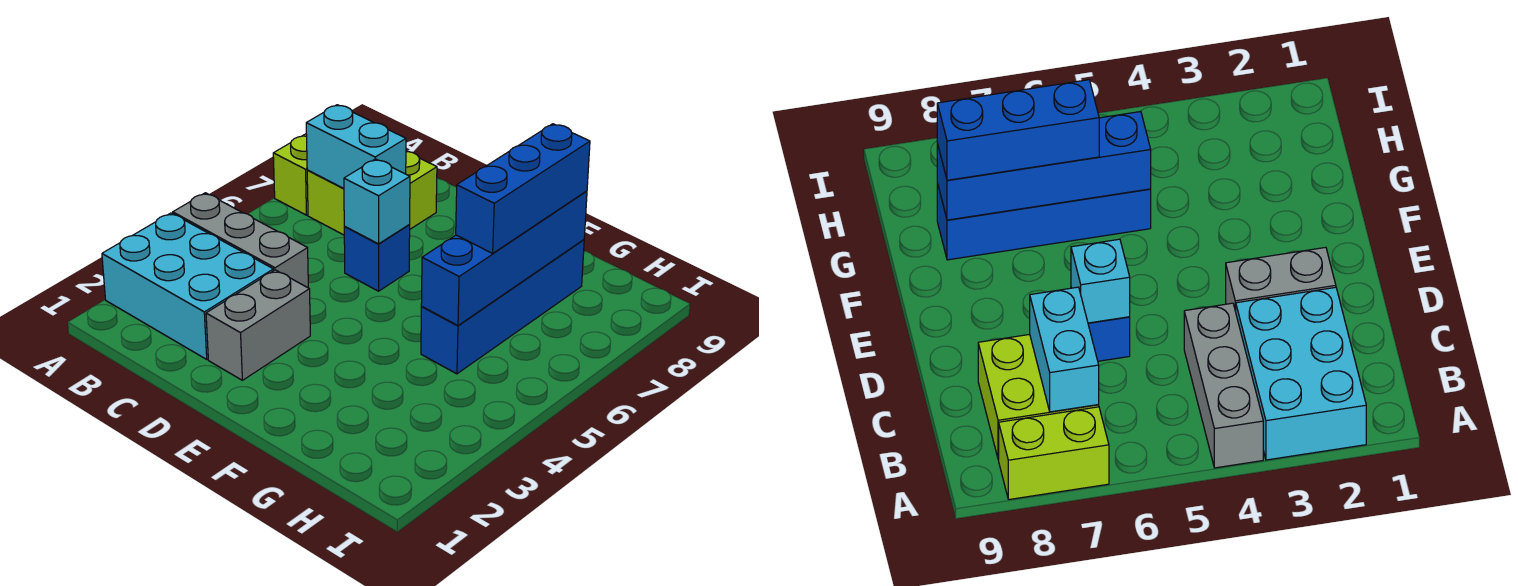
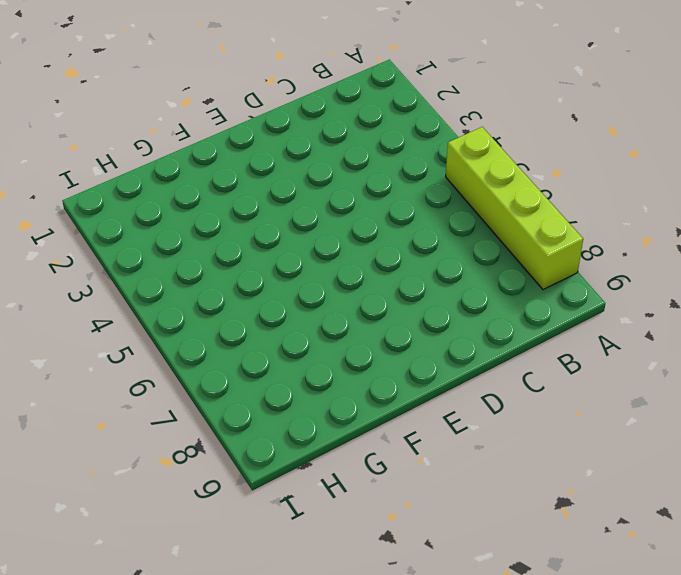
lime brick A5:A8 level 1 -> lime brick A7:A8 level 1
none -> cyan brick A2:C3 level 1
none -> grey brick A4:C4 level 1

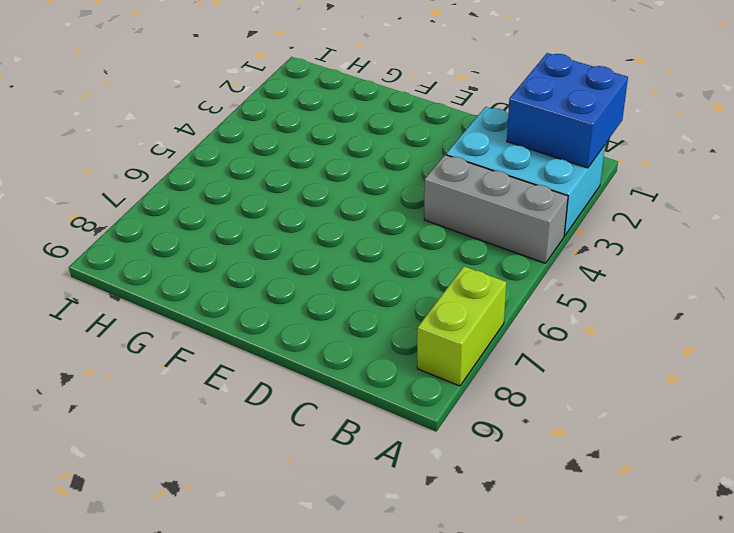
blue brick A1:B2 level 2 -> none
none -> lime brick B7:C8 level 1
none -> grey brick D2:D3 level 1

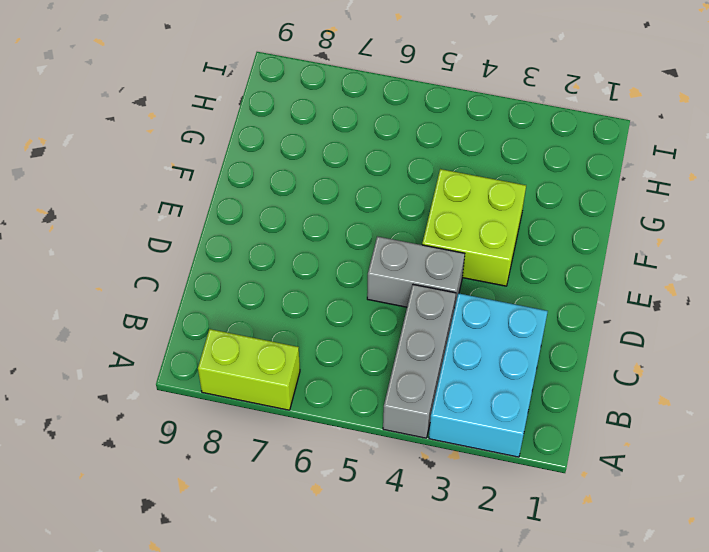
grey brick D4:D5 level 1 -> grey brick D2:D3 level 1
lime brick E3:F4 level 1 -> lime brick B7:C8 level 1
none -> blue brick D6 level 1
none -> blue brick G5:G8 level 1

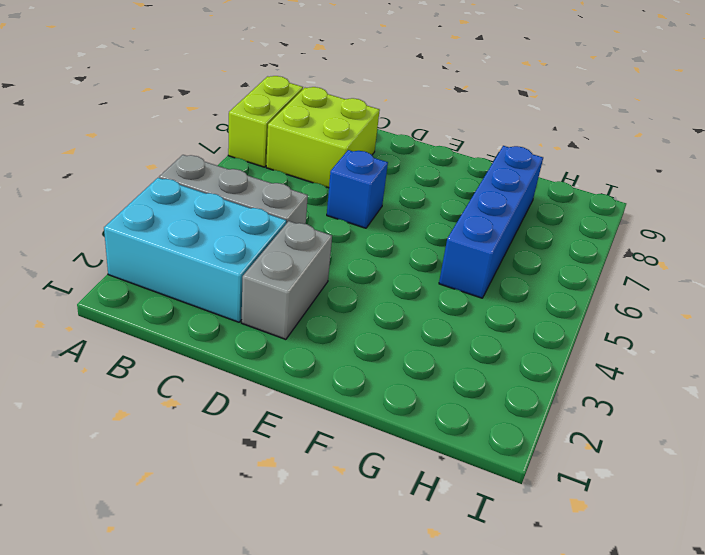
none -> cyan brick B7:C7 level 2
none -> cyan brick D6 level 2

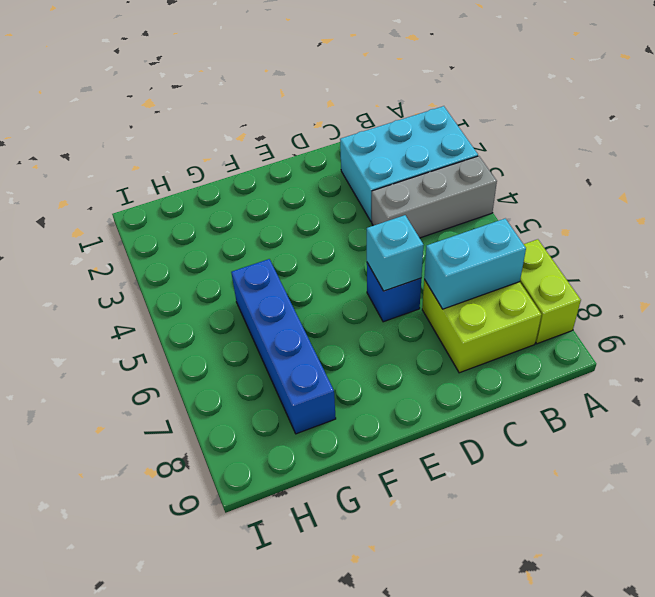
none -> grey brick D2:D3 level 1
none -> blue brick G5:G8 level 2

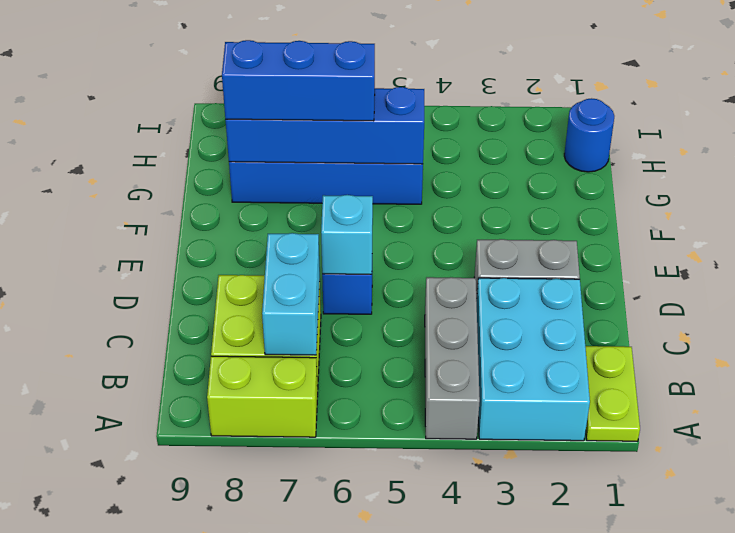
lime plate A1:B1 level 1 -> none
blue round brick H1 level 1 -> none

